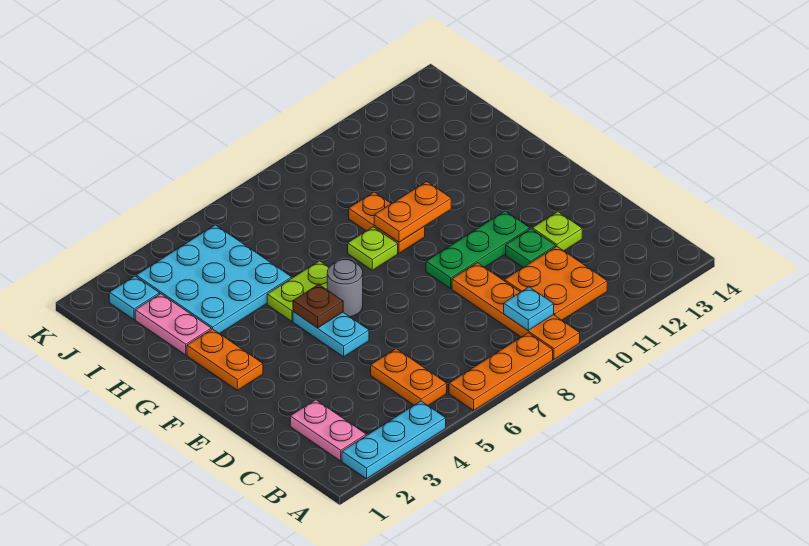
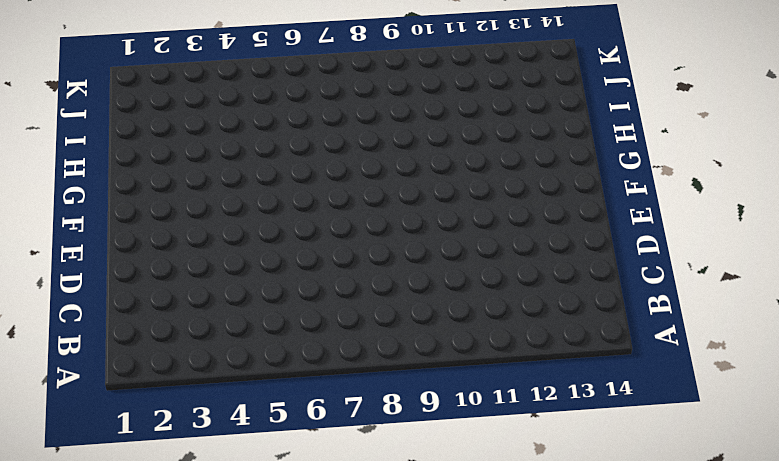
none -> cyan plate A2:A4 level 1
none -> orange plate A6:A8 level 1
none -> orange plate A9:D9 level 1

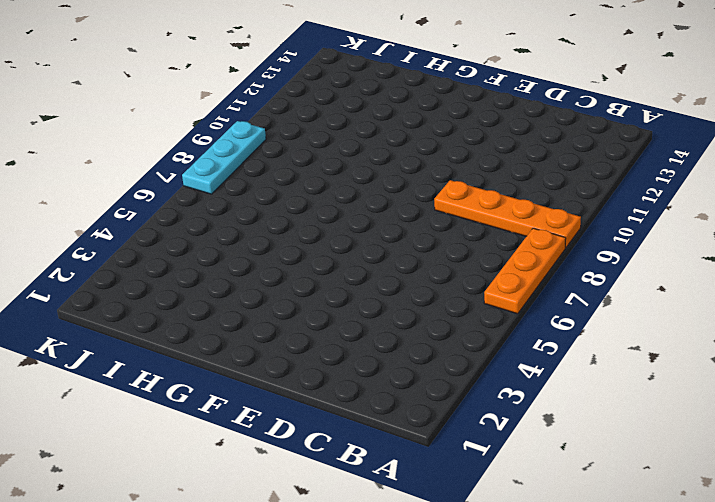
cyan plate K7:K9 level 1 -> cyan plate A2:A4 level 1
none -> pink plate B2:C2 level 1
none -> orange plate B5:C5 level 1
none -> orange plate B10:C11 level 1

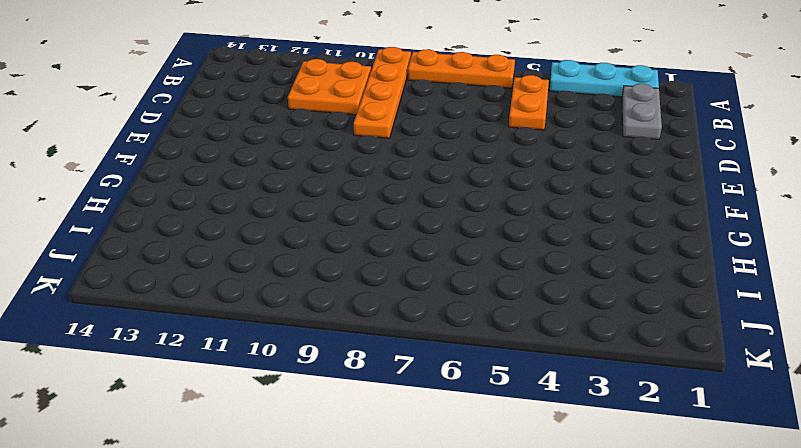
grey plate B2:C2 level 1 -> pink plate B2:C2 level 1
none -> green plate D11 level 1
none -> lime plate D12 level 1
none -> cyan plate E5:F5 level 1

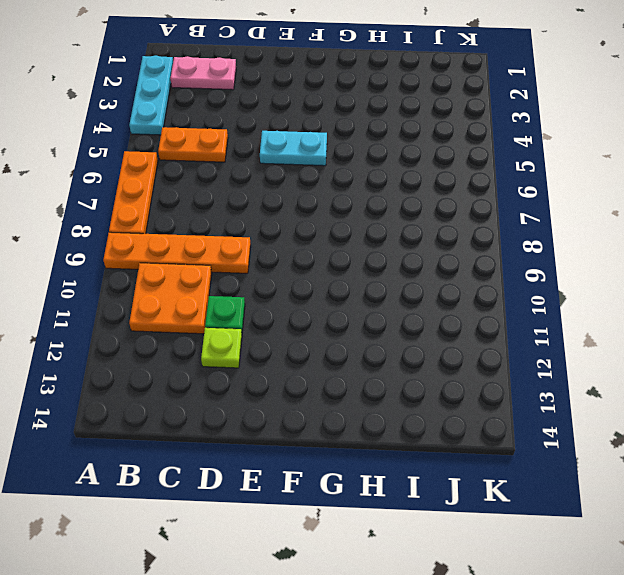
none -> green plate E9:E11 level 1
none -> orange plate F2:G2 level 1
none -> grey round brick F6 level 1

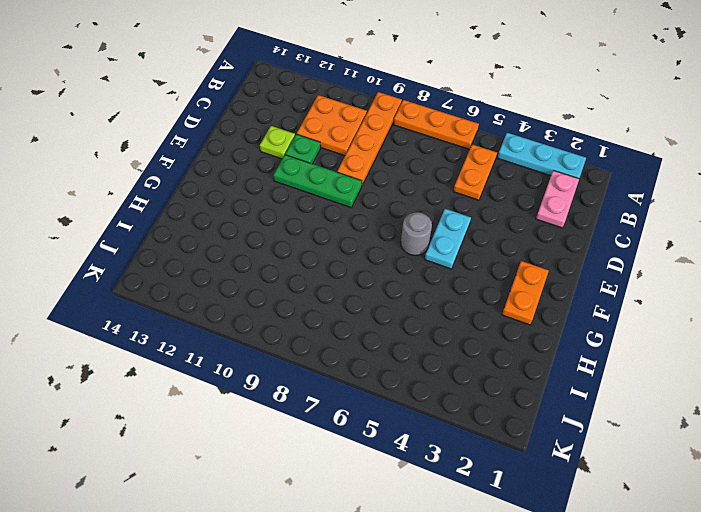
none -> lime plate G5:G6 level 1
none -> lime plate G8 level 1
none -> orange plate G9:H9 level 1

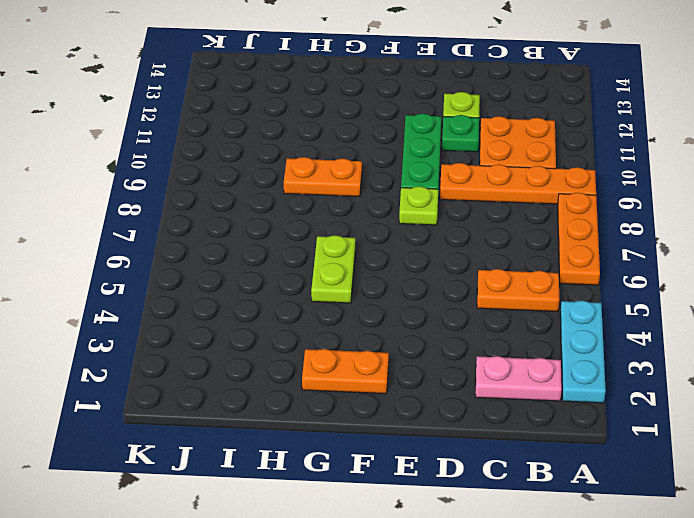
lime plate E8 level 1 -> lime plate G8 level 1
none -> cyan plate E5:F5 level 1
none -> grey round brick F6 level 1
none -> pink plate H2:I2 level 1

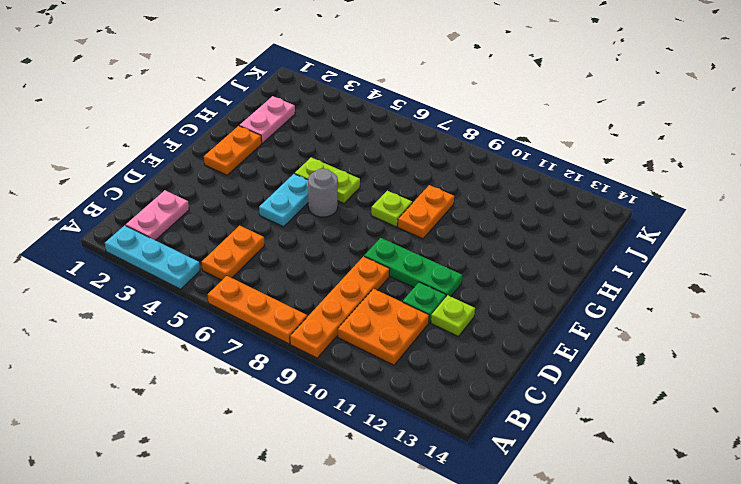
none -> cyan plate H3:J5 level 1
none -> cyan plate J2 level 1
none -> cyan plate B9 level 2

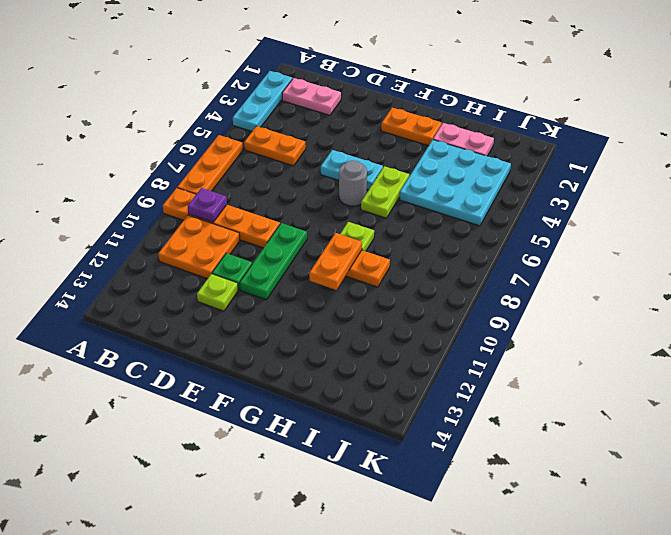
purple plate B9 level 2 -> cyan plate B9 level 2
none -> cyan plate J2 level 1
none -> brown plate F5 level 2

